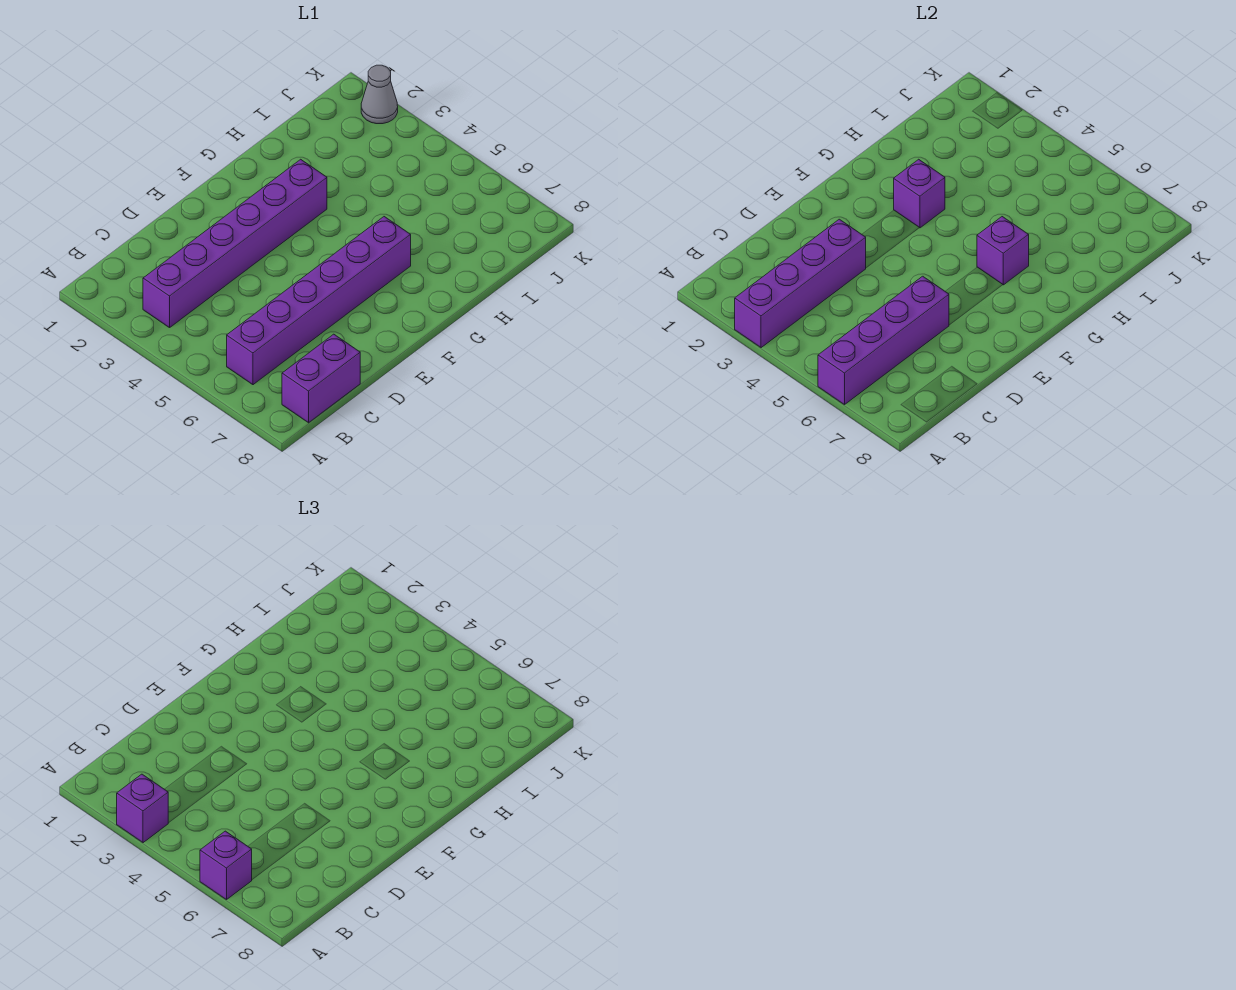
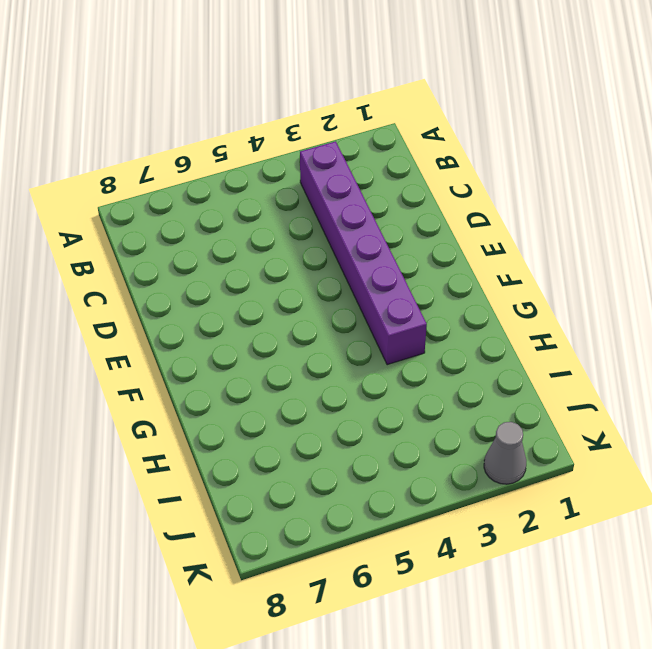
none -> purple brick B6:G6 level 1
none -> purple brick B8:C8 level 1

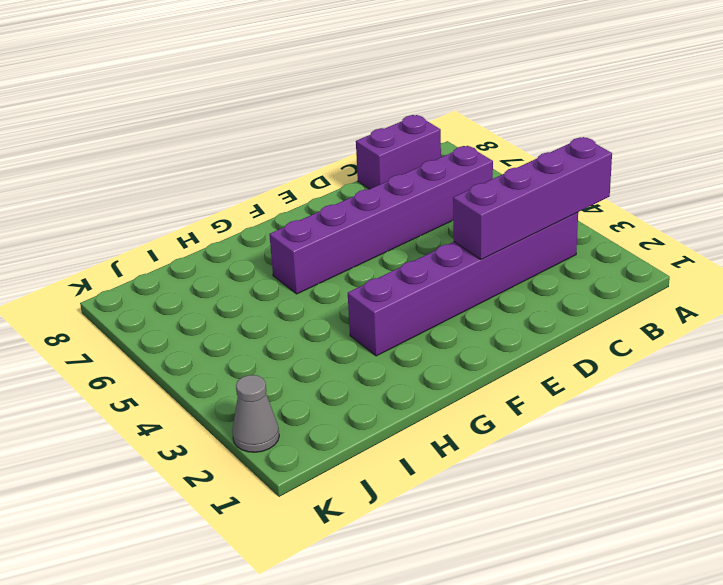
none -> purple brick A6:D6 level 2
none -> purple brick G3 level 2

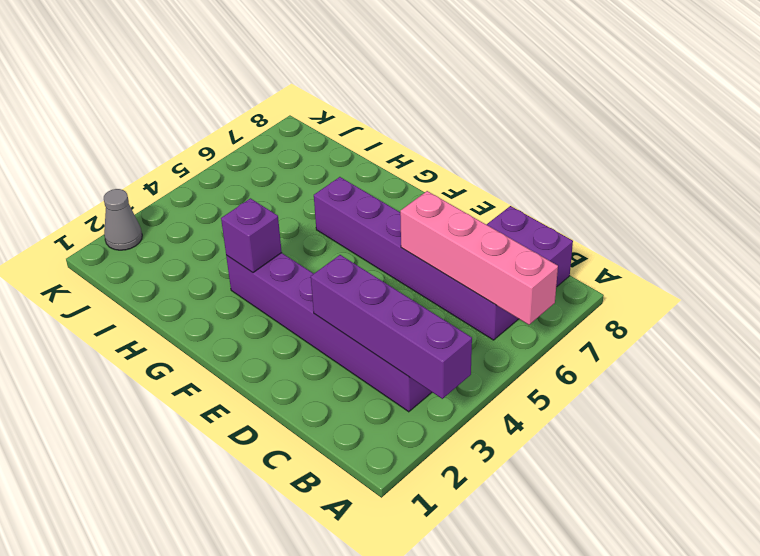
pink brick A6:D6 level 2 -> purple brick A6:D6 level 2
none -> purple brick G6 level 2
none -> purple brick A3 level 3

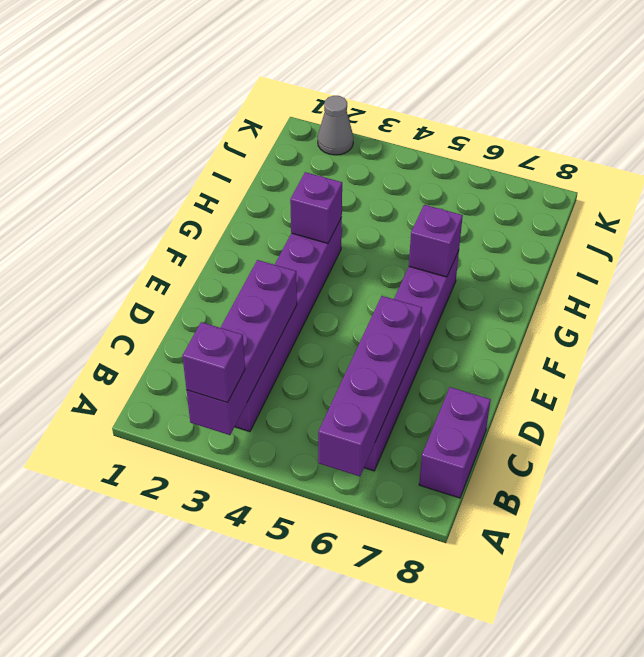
none -> purple brick A6 level 3

